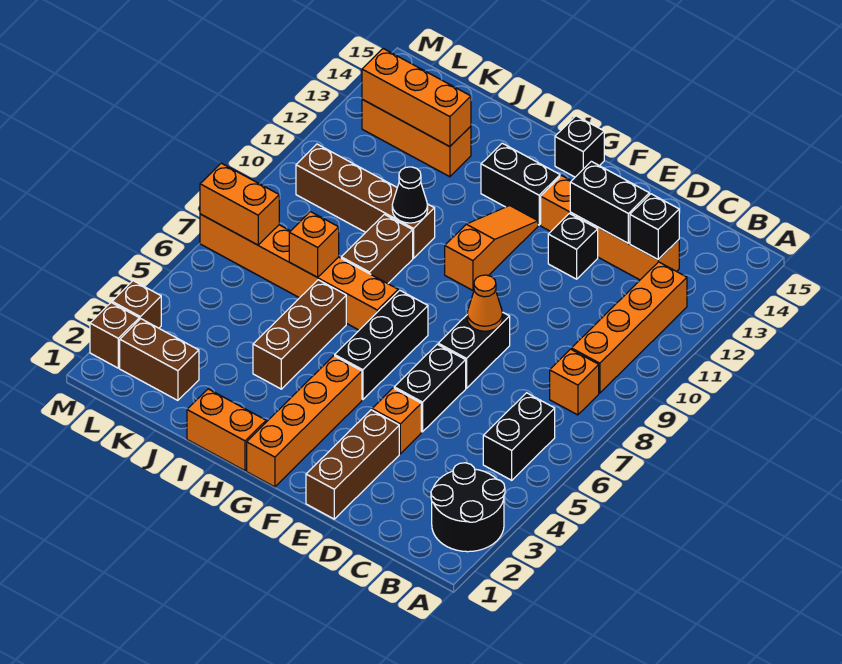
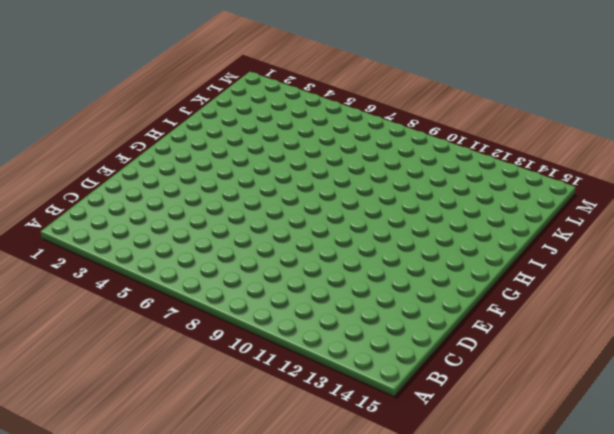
none -> black round brick A2:B3 level 1
none -> black brick B5:B6 level 1
none -> orange brick B8 level 1
none -> orange brick B9:B12 level 1

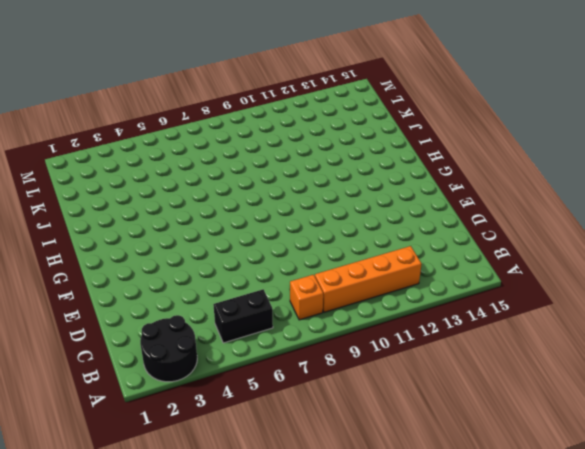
none -> orange brick C13:F13 level 1
none -> brown brick E1:E3 level 1
none -> orange brick E4 level 1
none -> black brick E5:E6 level 1

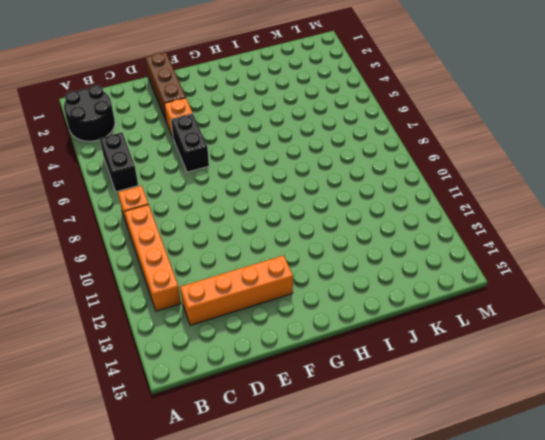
none -> black brick E7:E8 level 1
none -> black brick E12 level 1
none -> orange brick G1:G4 level 1
none -> black brick G5:G7 level 1

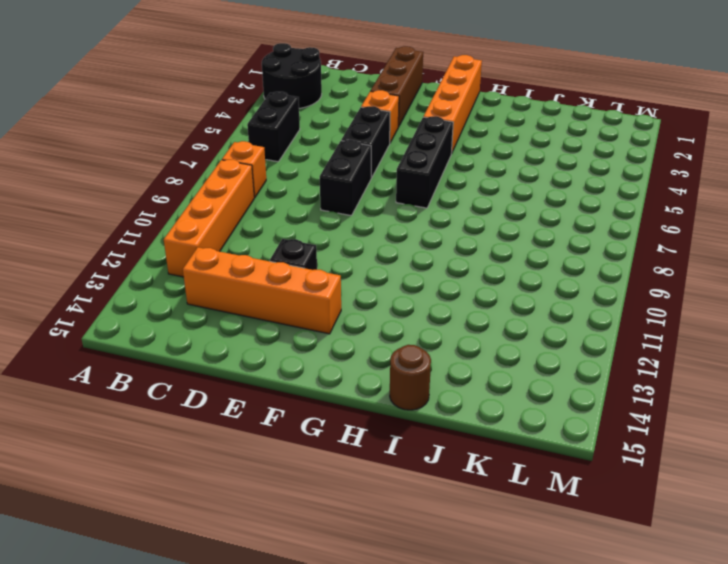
brown round brick I15 level 1 -> none
none -> orange slope G10:G12 level 1 top 10
none -> black brick G13:H13 level 1
none -> black brick G15 level 1
none -> orange brick H1:I1 level 1

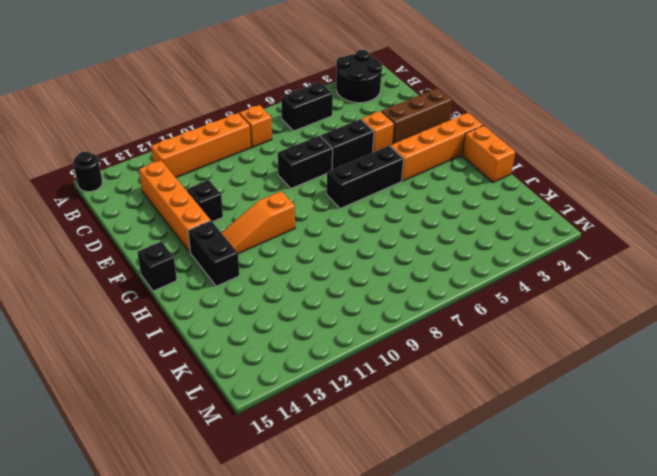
black round brick A15 level 1 -> none
none -> orange brick H7:M7 level 1
none -> brown brick I4:I6 level 1
none -> brown brick I8:I9 level 1
none -> brown brick I10:L10 level 1

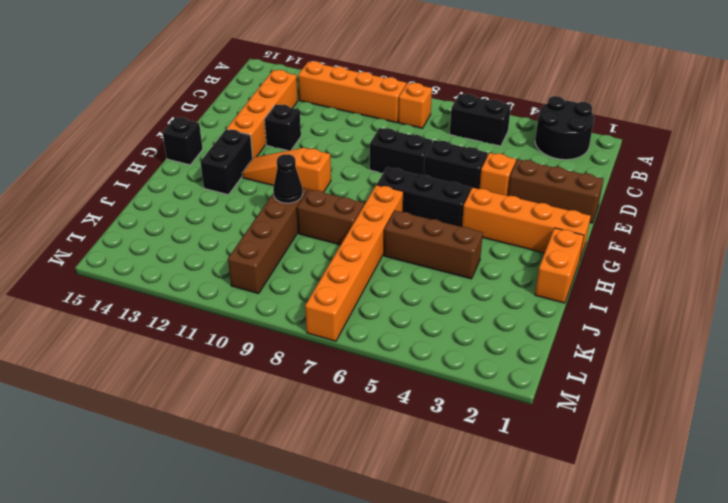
none -> orange brick J13:L13 level 1
none -> brown brick K2:L2 level 1
none -> brown brick M2 level 1
none -> brown brick M3 level 1

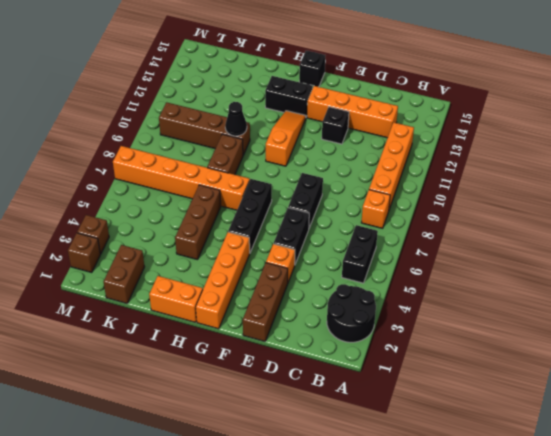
brown brick K1:K2 level 1 -> brown brick K2:L2 level 1
none -> orange brick J13:L13 level 1
none -> black brick C13 level 2
none -> black brick D13:E13 level 2
none -> orange cone E8 level 2

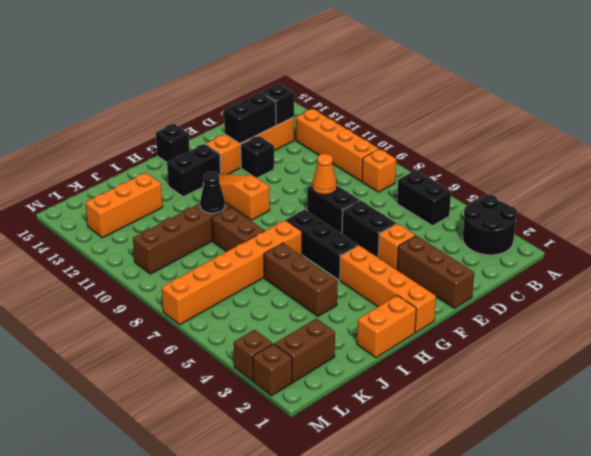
none -> orange brick J7 level 2
none -> orange brick J13:L13 level 2
none -> orange brick L7:M7 level 2

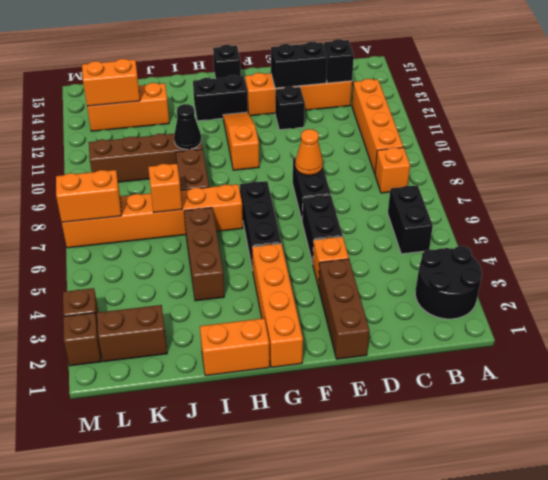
orange brick K13:L13 level 2 -> orange brick J13:L13 level 2

